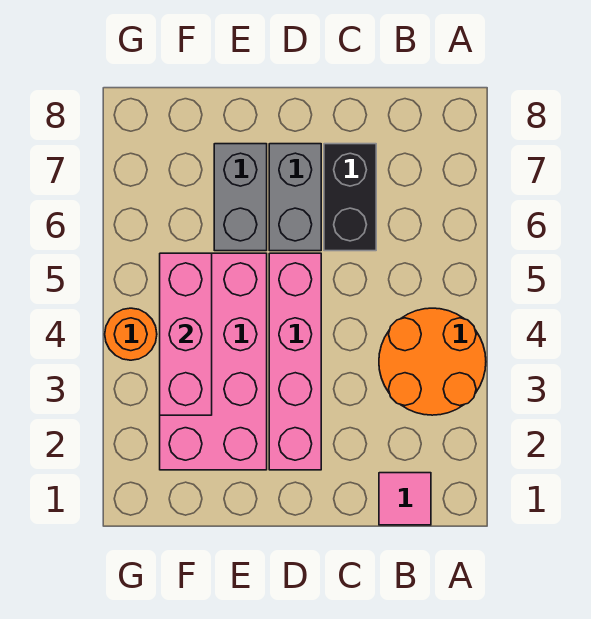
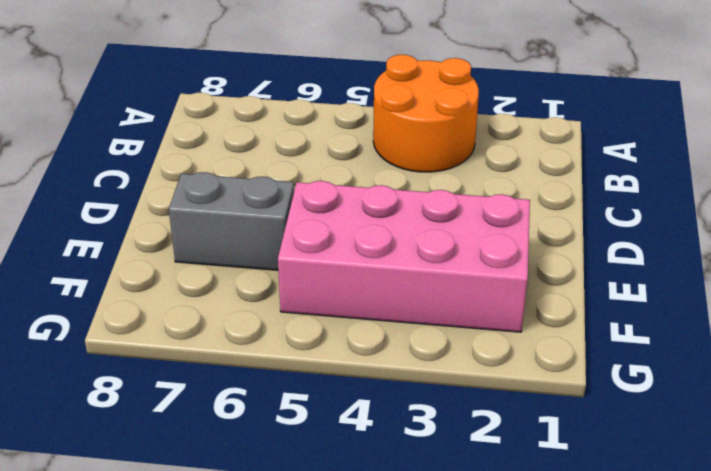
none -> pink tile B1 level 1
none -> black brick C6:C7 level 1

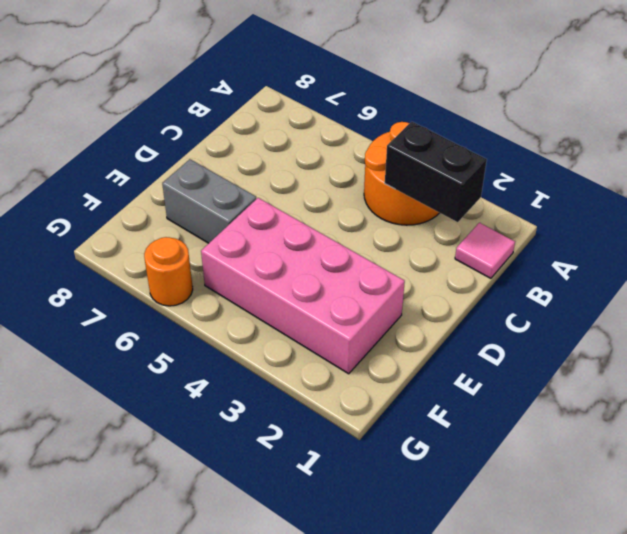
black brick B2:B3 level 2 -> black brick C6:C7 level 1
orange round brick G6 level 1 -> orange round brick G4 level 1
none -> pink brick D2:D5 level 1
none -> grey brick D6:D7 level 1

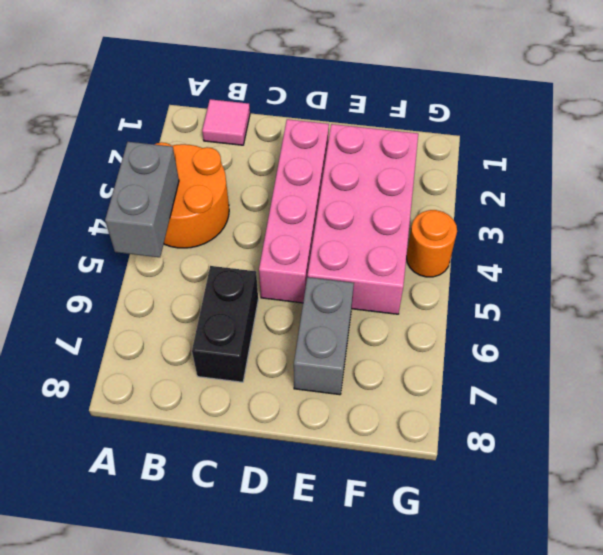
grey brick A4:A5 level 2 -> grey brick D6:D7 level 1
none -> pink brick F3:F5 level 2

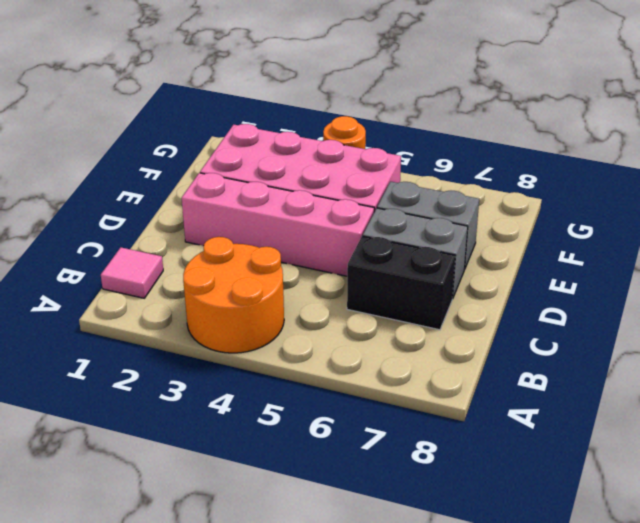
none -> pink brick F3:F5 level 2

